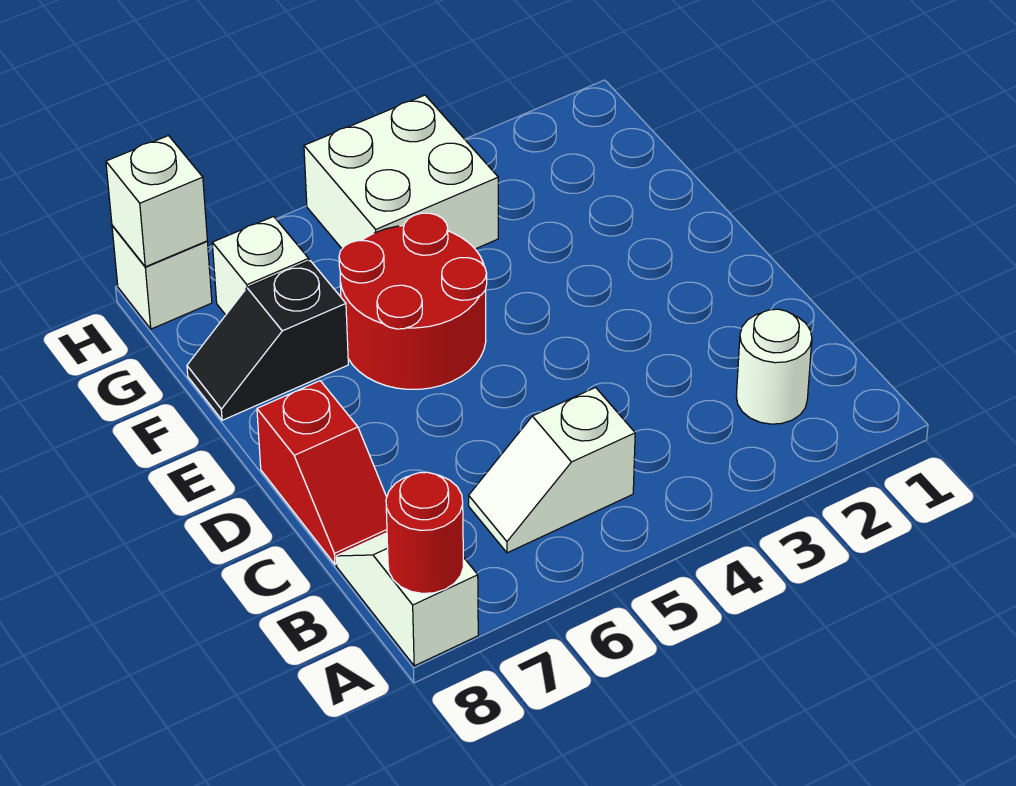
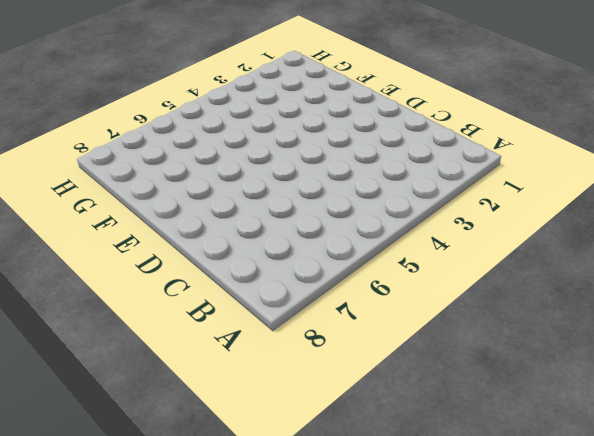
none -> white slope A8:B8 level 1 top A
none -> white round brick B2 level 1

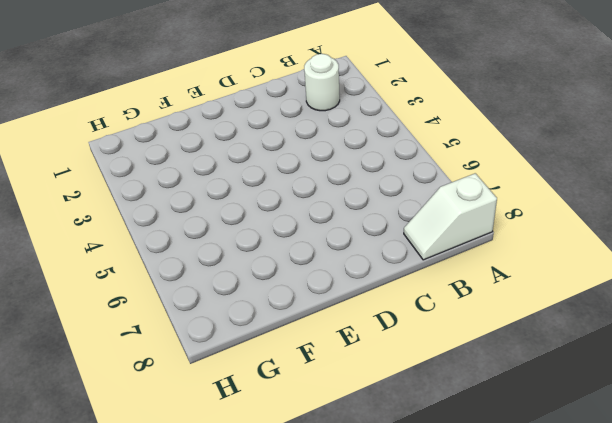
none -> white slope B5:B6 level 1 top 5
none -> red slope C8:D8 level 1 top D

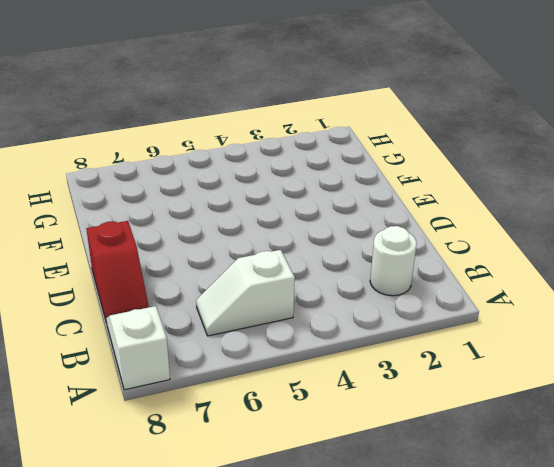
none -> red round brick E5:F6 level 1
none -> black slope F7:F8 level 1 top 7

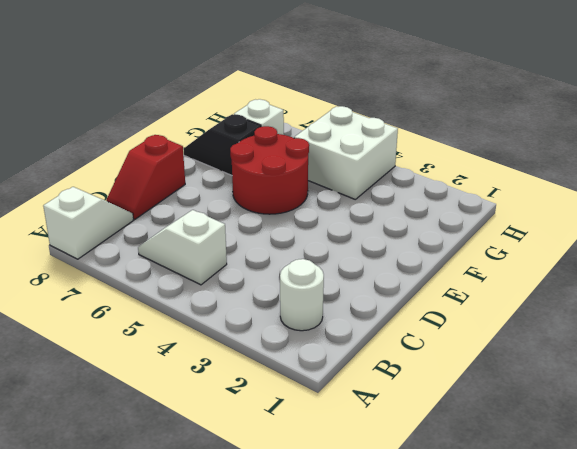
none -> white brick H8 level 1
none -> red round brick A8 level 2

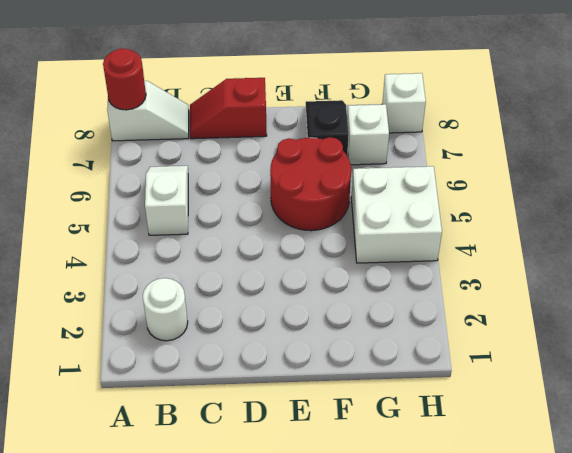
none -> white brick H8 level 2

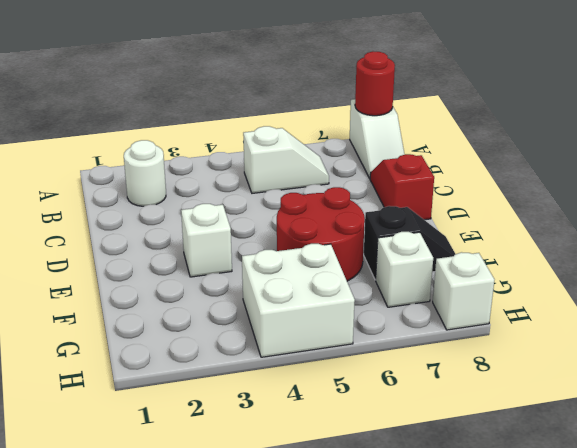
white brick E3 level 1 -> white brick H8 level 2

